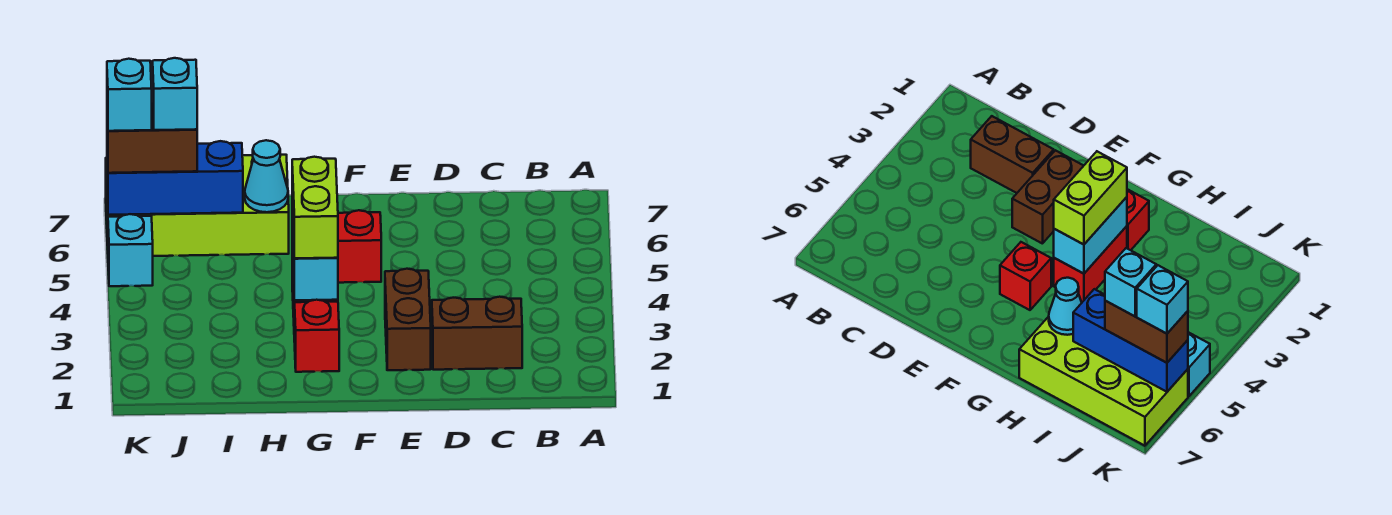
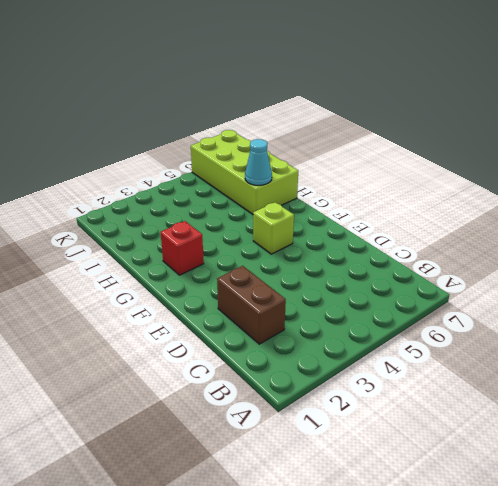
lime brick F5 level 1 -> red brick F5 level 1
none -> brown brick E2:E3 level 1
none -> red brick G3:G4 level 1
none -> cyan brick K5 level 1

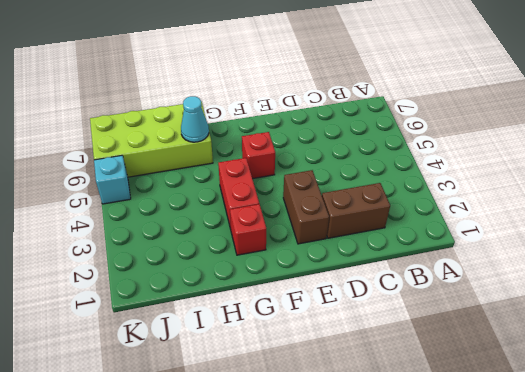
none -> cyan brick G3:G4 level 2
none -> blue brick I6:K6 level 2
none -> lime brick G3:G4 level 3

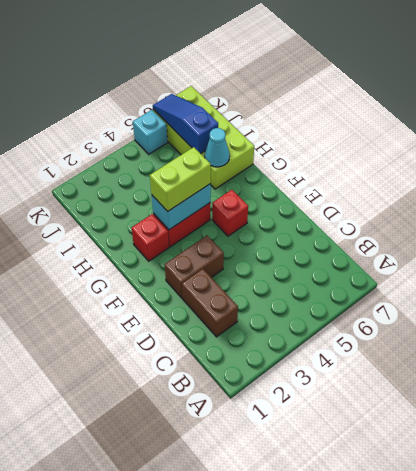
blue slope I6:K6 level 2 top I -> blue brick I6:K6 level 2
none -> brown brick J6:K6 level 3
none -> cyan brick J6 level 4
none -> cyan brick K6 level 4

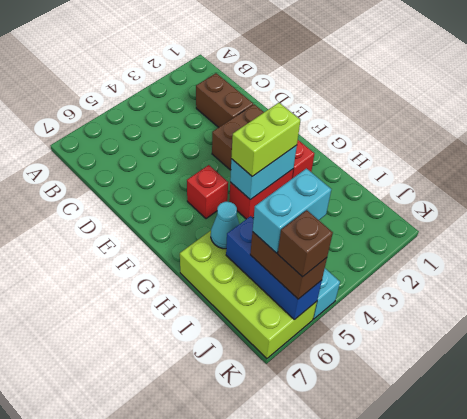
cyan brick J5:J6 level 4 -> cyan brick J6 level 4
brown brick K6 level 4 -> cyan brick K6 level 4

